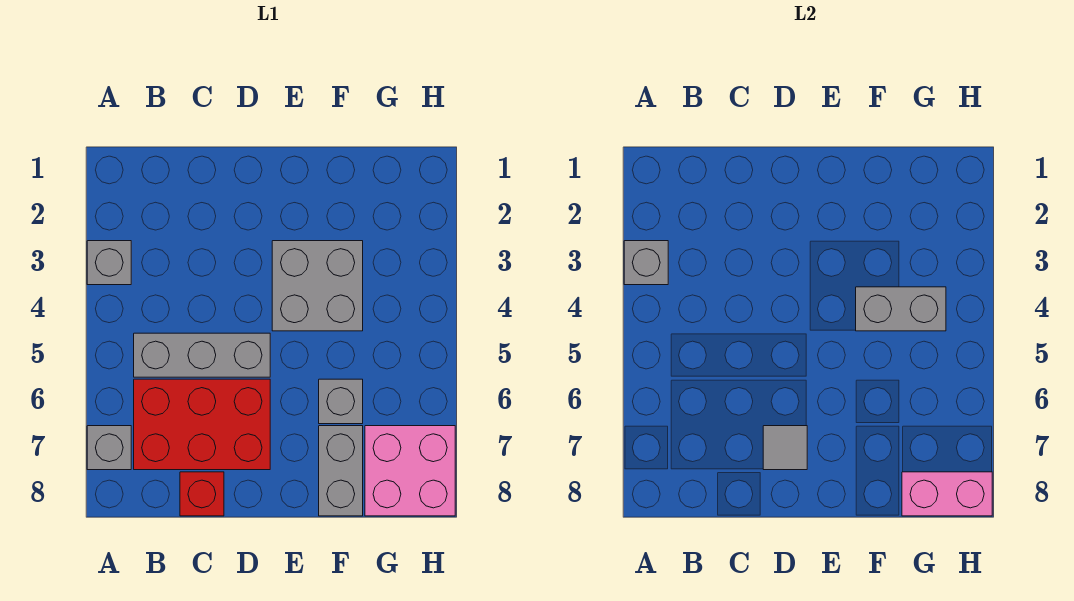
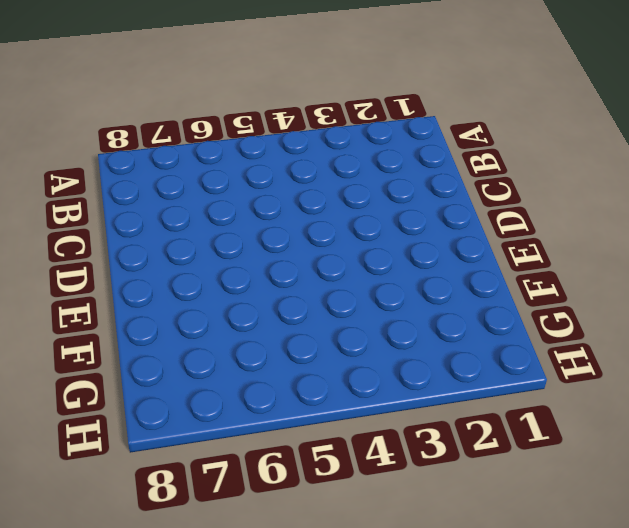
none -> grey brick A3 level 1
none -> grey brick A7 level 1
none -> grey brick B5:D5 level 1

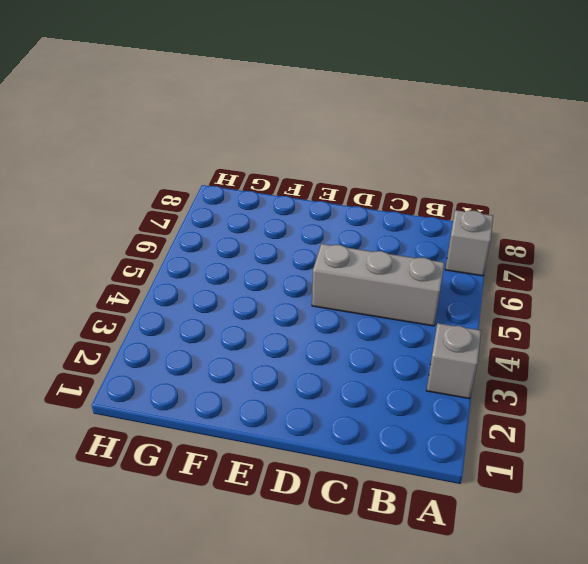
none -> red brick B6:D7 level 1
none -> red brick C8 level 1
none -> grey brick E3:F4 level 1

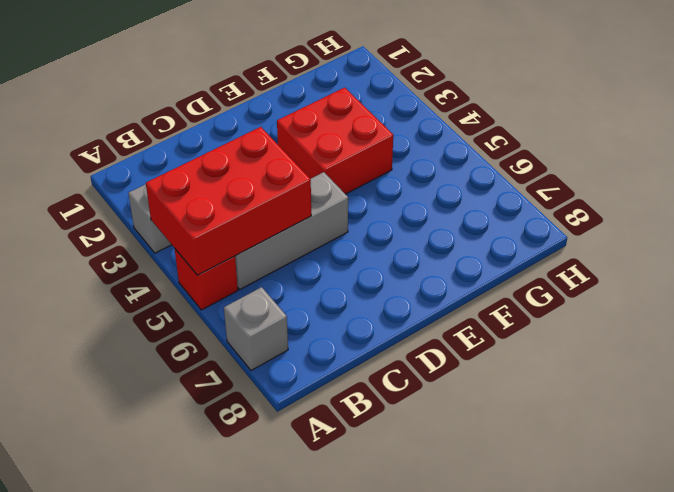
red brick A4:C5 level 2 -> red brick B6:D7 level 1
red brick A5 level 1 -> red brick C8 level 1
red brick E3:F4 level 1 -> grey brick E3:F4 level 1
none -> grey brick F6 level 1
none -> grey brick F7:F8 level 1
none -> pink brick G7:H8 level 1

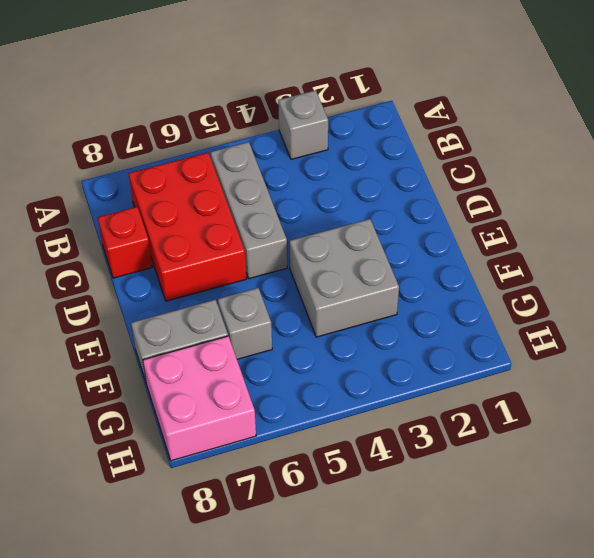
none -> grey brick A7 level 1
none -> grey brick A3 level 2
none -> grey tile D7 level 2

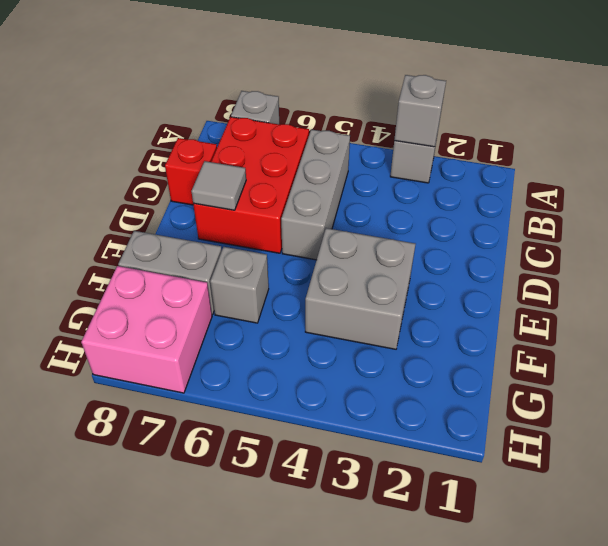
none -> grey brick F4:G4 level 2
none -> pink brick G8:H8 level 2

